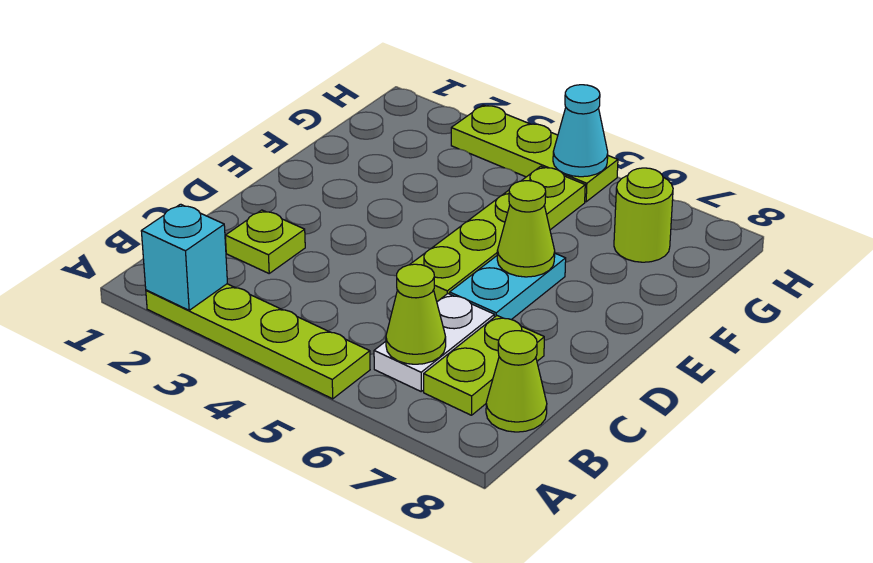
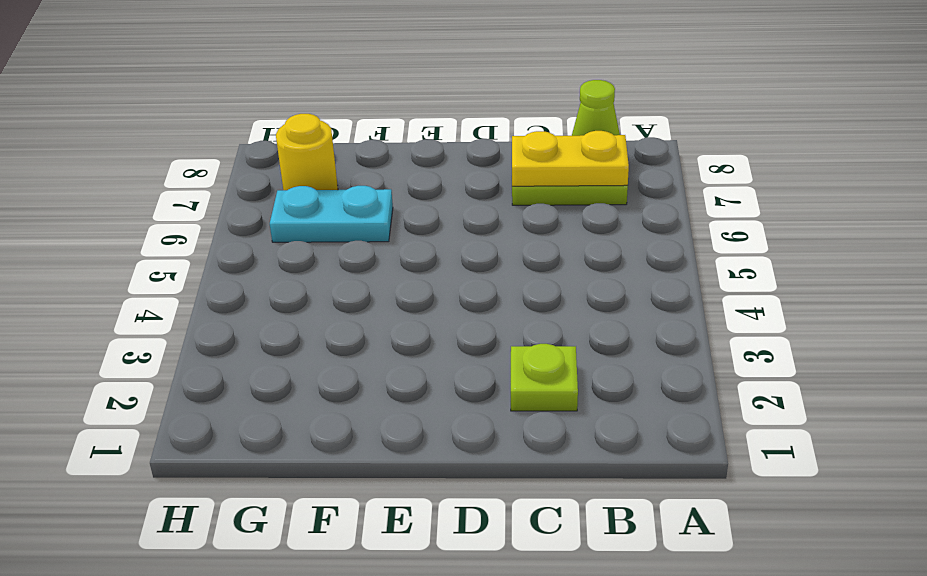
yellow plate B7:C7 level 2 -> none
cyan plate F6:G6 level 1 -> cyan plate D6:E6 level 1
yellow round brick G7 level 1 -> lime round brick G7 level 1
none -> lime plate A2:A5 level 1
none -> white plate B6:C6 level 1
none -> lime plate D5:G5 level 1

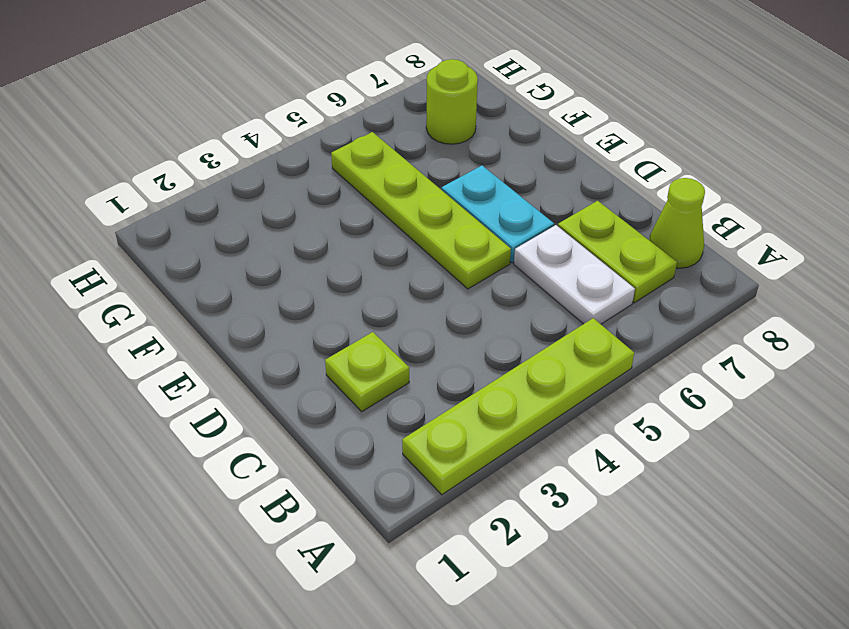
none -> lime plate H3:H5 level 1
none -> cyan brick A2 level 2
none -> lime cone B6 level 2

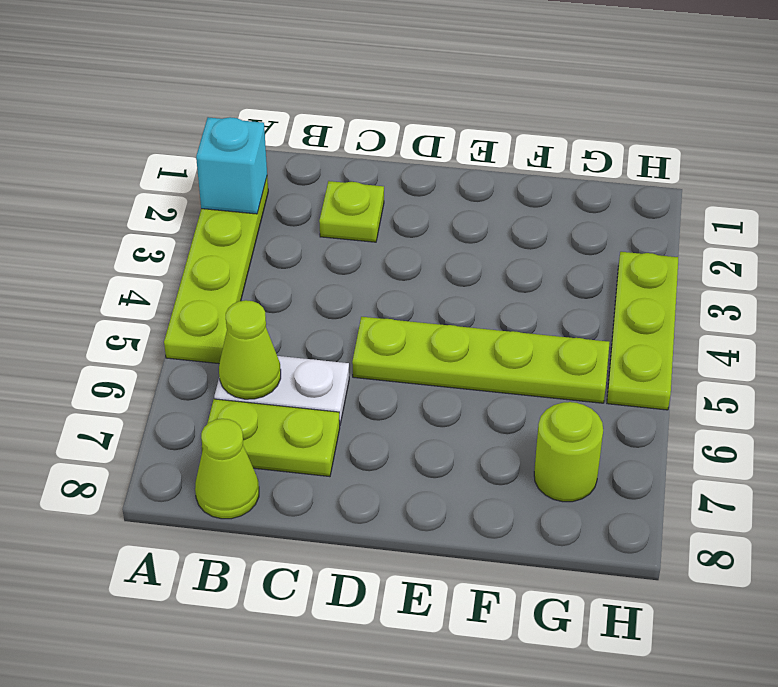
none -> cyan plate D6:E6 level 1
none -> lime cone E6 level 2
none -> cyan cone H5 level 2

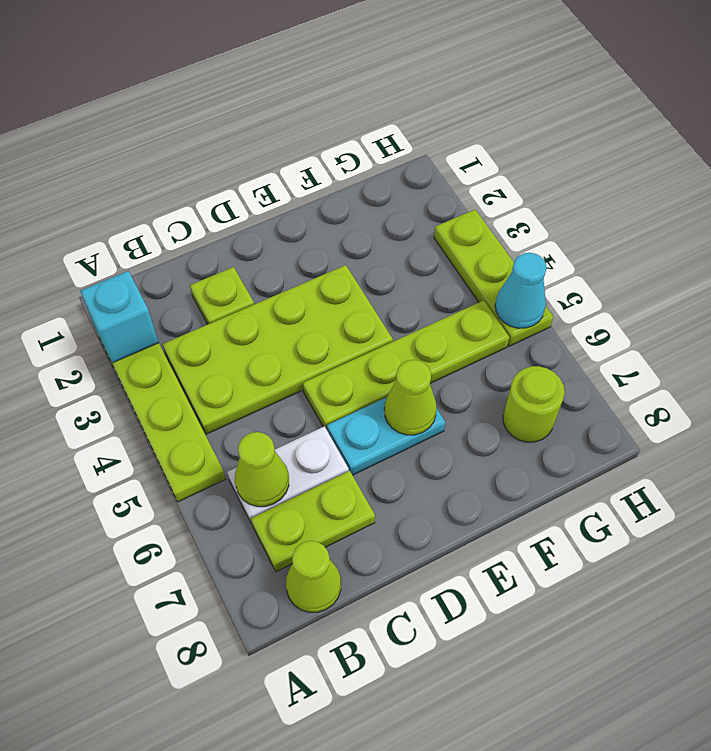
lime plate B3:E4 level 1 -> none

